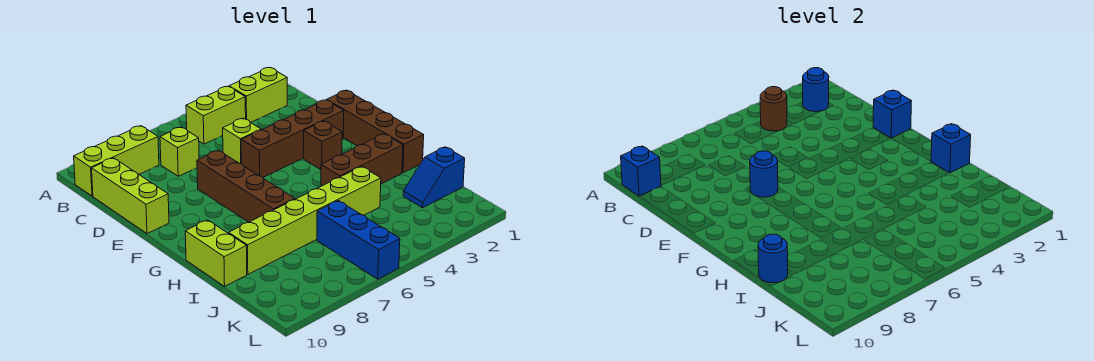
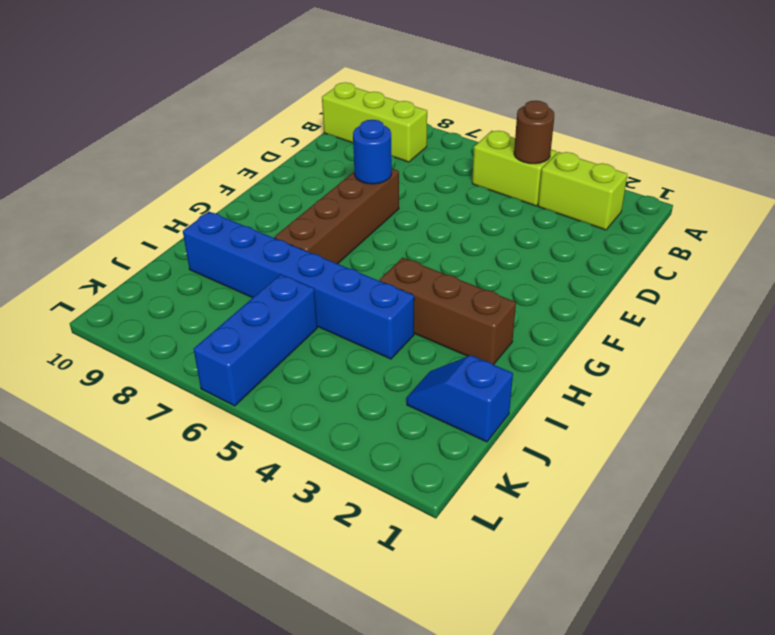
blue brick I4:I9 level 1 -> lime brick I4:I9 level 1
none -> lime brick C7 level 1
none -> lime brick C10:E10 level 1
none -> lime brick D5 level 1

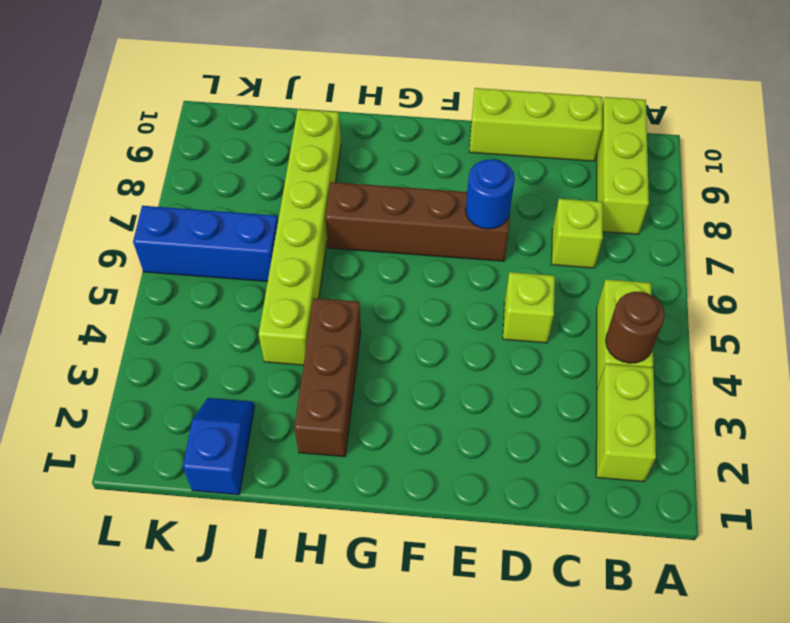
none -> brown brick E1:H1 level 1
none -> brown brick E2:E5 level 1
none -> brown brick F3 level 1

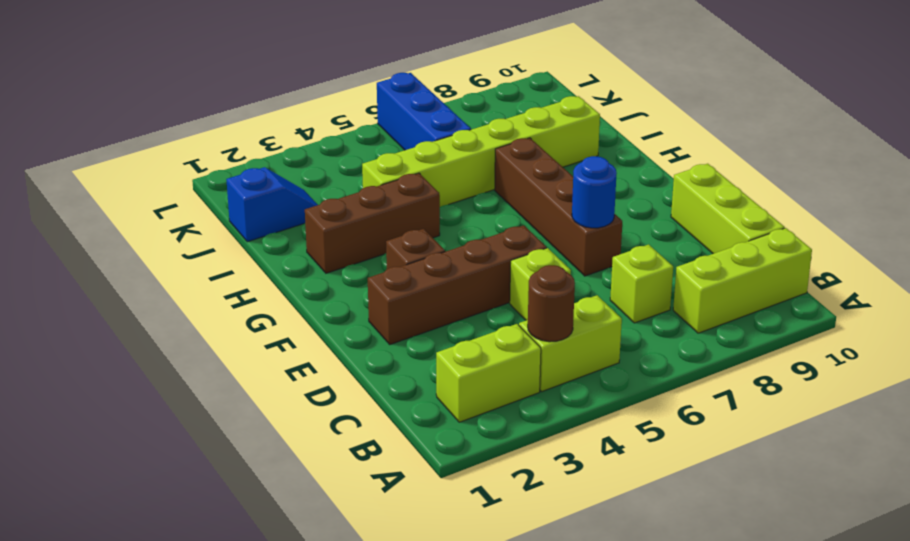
none -> brown brick E1:H1 level 1
none -> lime brick H10:I10 level 1
none -> blue round brick B2 level 2

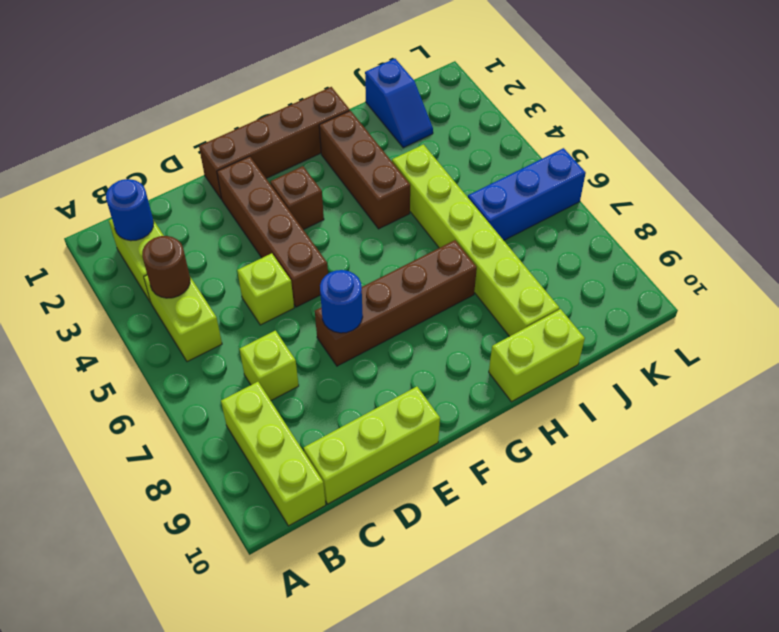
none -> blue brick B10 level 2
none -> blue brick E1 level 2
none -> blue brick H1 level 2

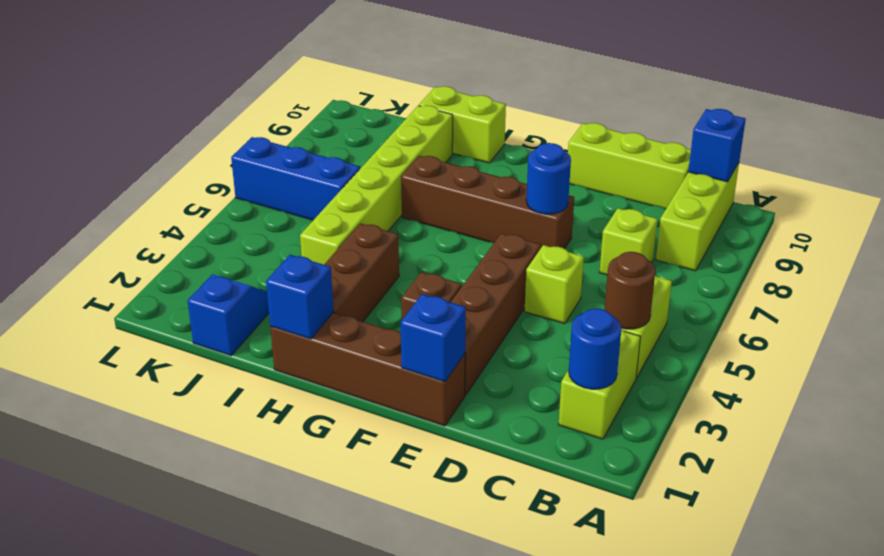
none -> blue round brick I10 level 2

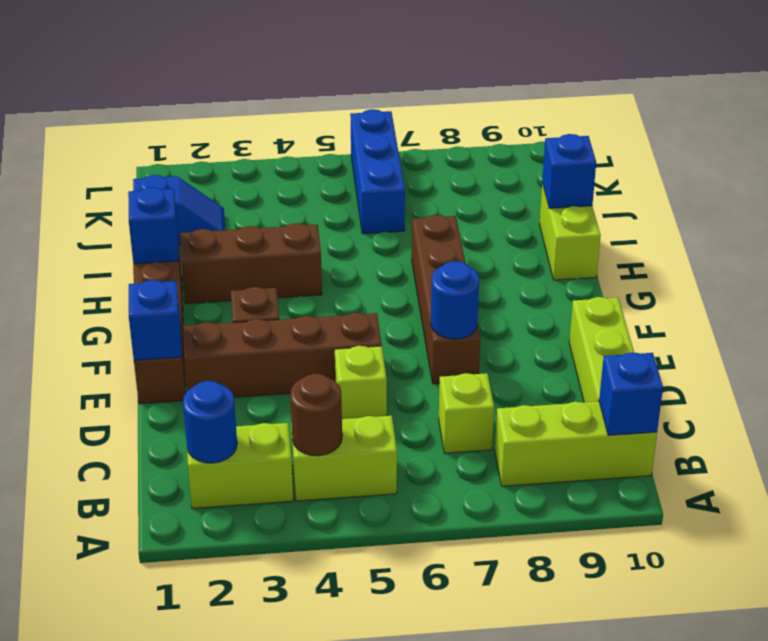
blue brick I10 level 2 -> blue round brick I10 level 2
none -> lime brick I4:I9 level 1

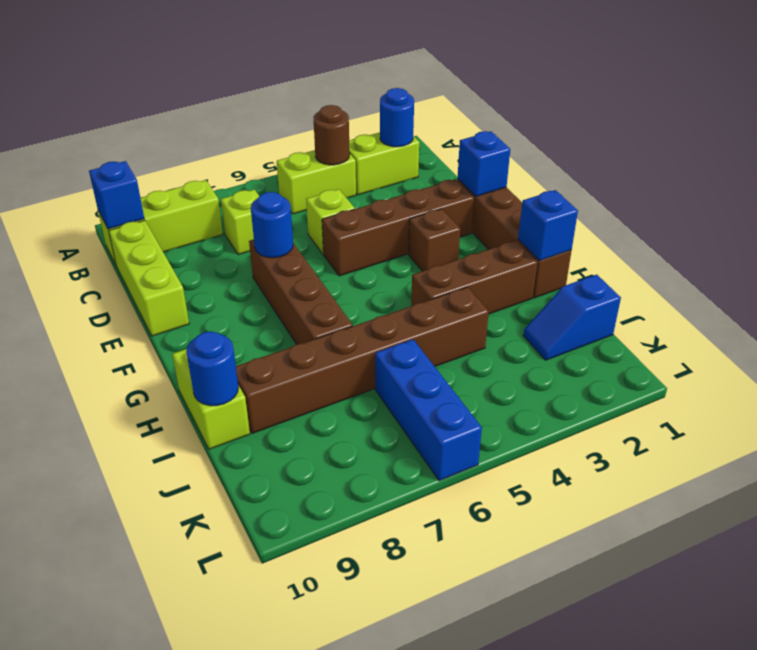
brown brick I4:I9 level 1 -> lime brick I4:I9 level 1

